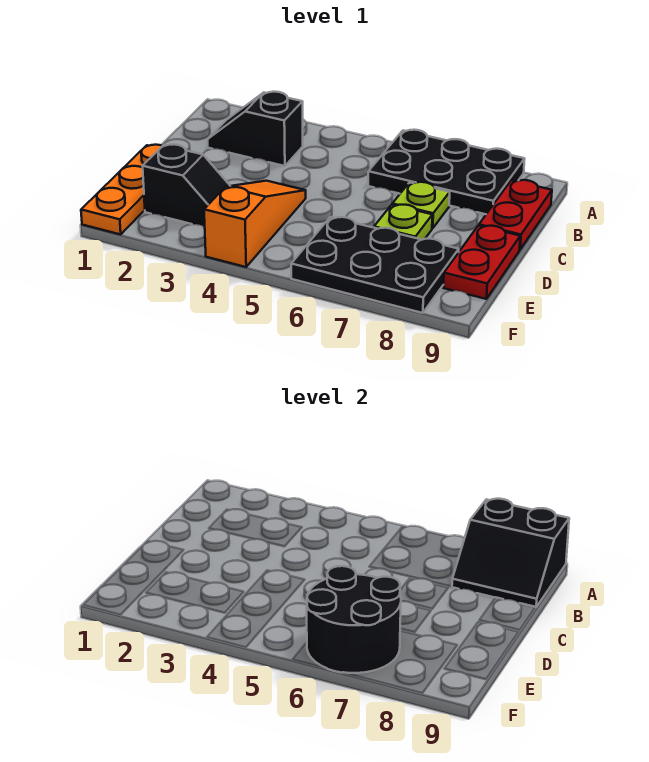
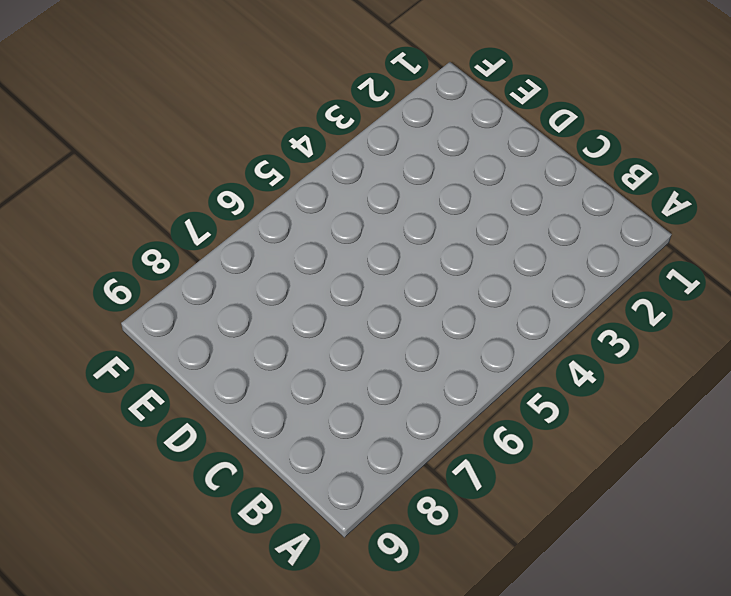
none -> black plate A6:B8 level 1
none -> black slope B2:B3 level 1 top 3
none -> red plate B9:C9 level 1

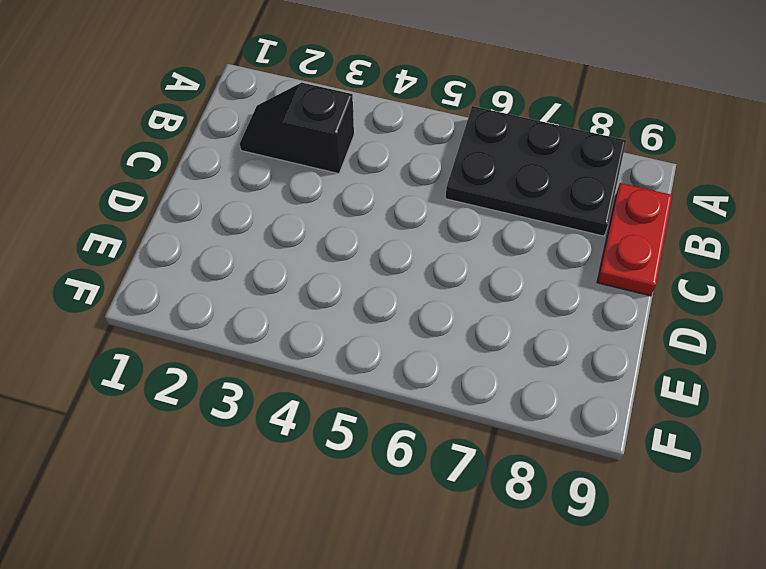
none -> lime plate C7 level 1
none -> orange plate D1:F1 level 1
none -> orange slope D4:F4 level 1 top F

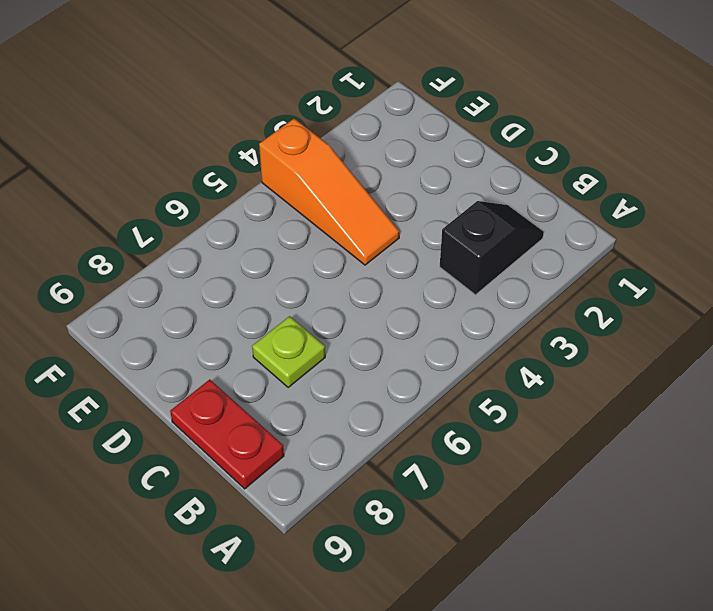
none -> black plate A6:B8 level 1
none -> orange plate D1:F1 level 1
none -> lime plate D7 level 1

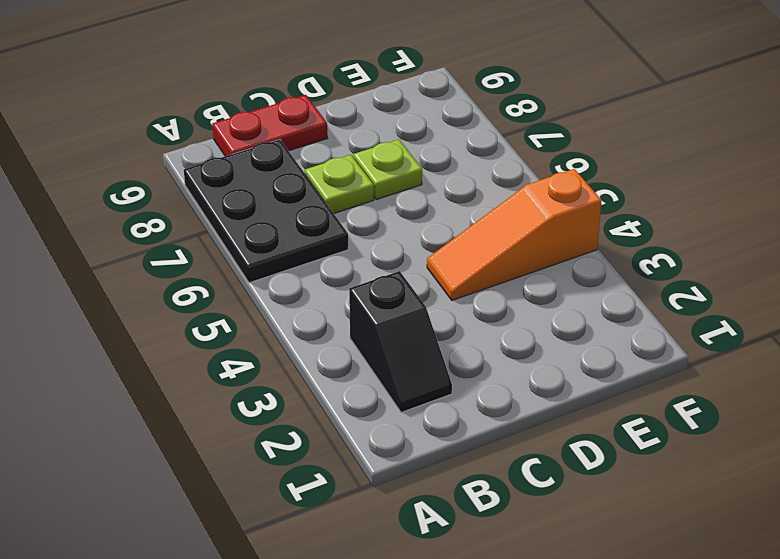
none -> orange plate D1:F1 level 1
none -> red plate D9:E9 level 1
none -> black slope E2:E3 level 1 top 2

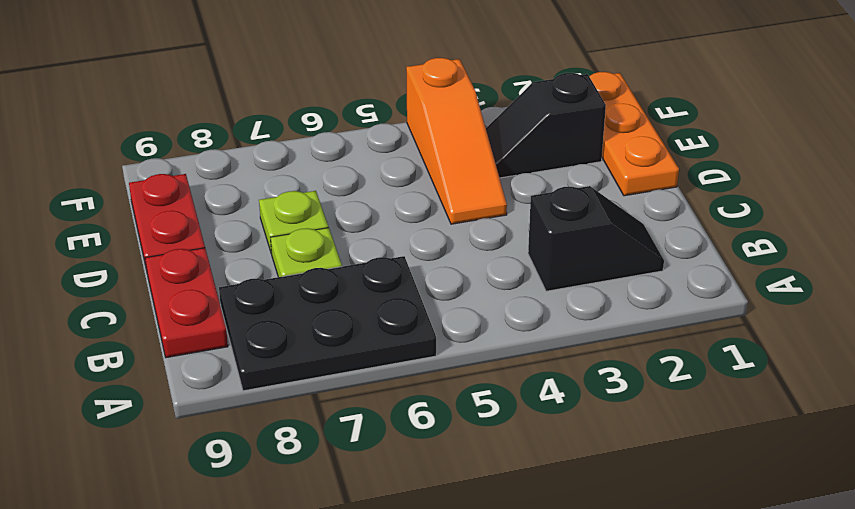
none -> black plate E6:F8 level 1
none -> black slope A8:B9 level 2 top A
none -> black round brick E6:F7 level 2

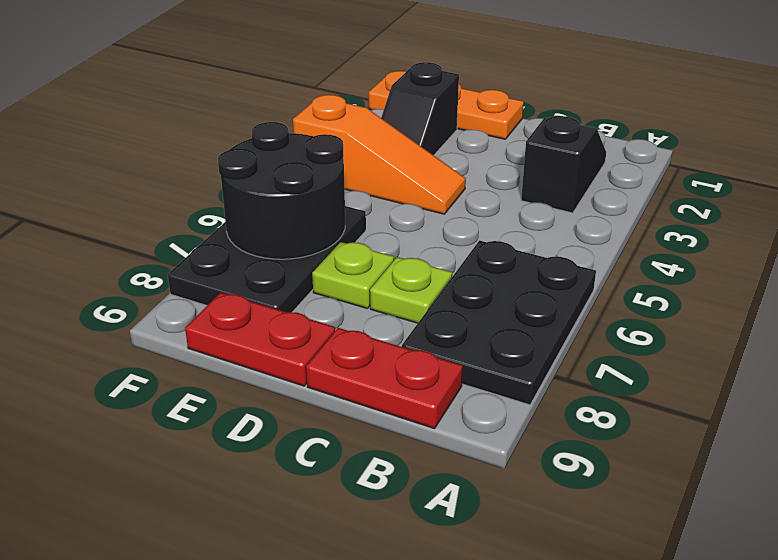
none -> black slope A8:B9 level 2 top A

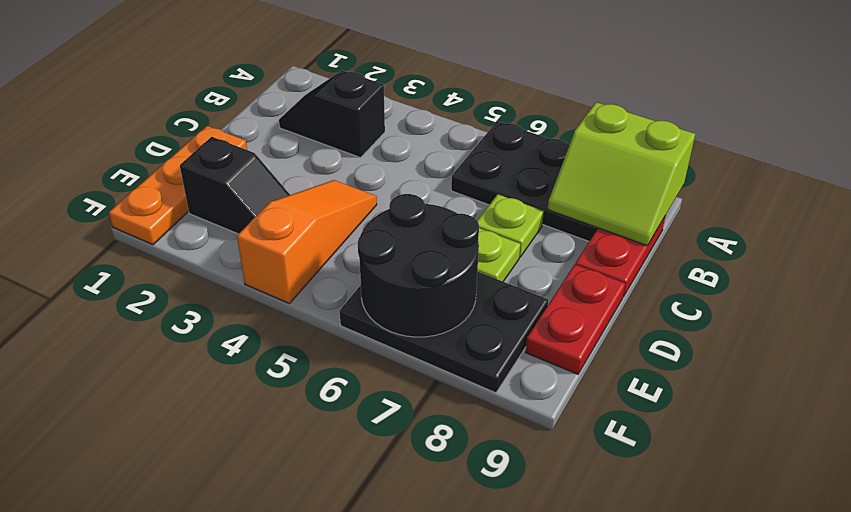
lime slope A8:B9 level 2 top A -> black slope A8:B9 level 2 top A

